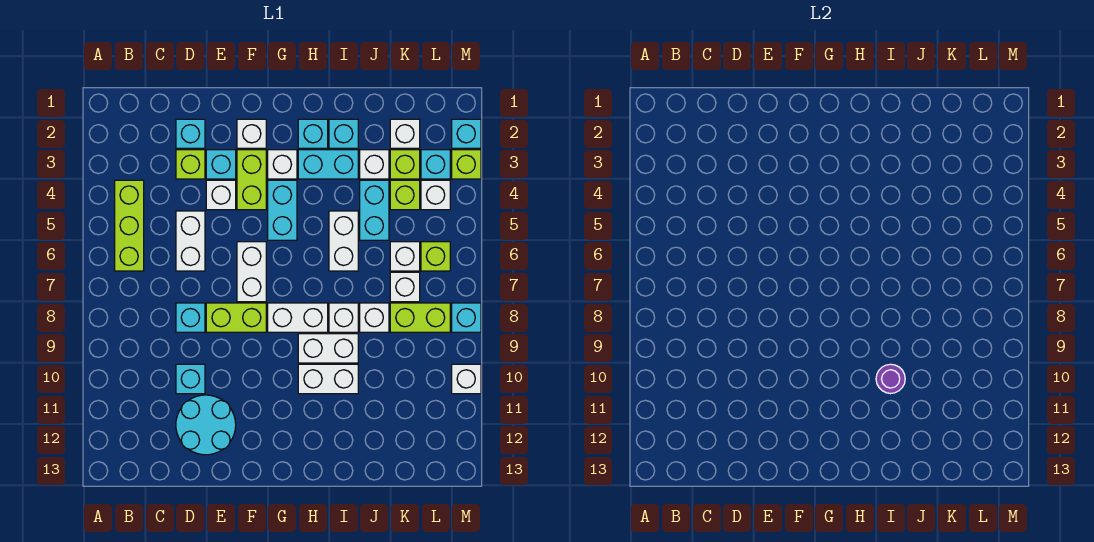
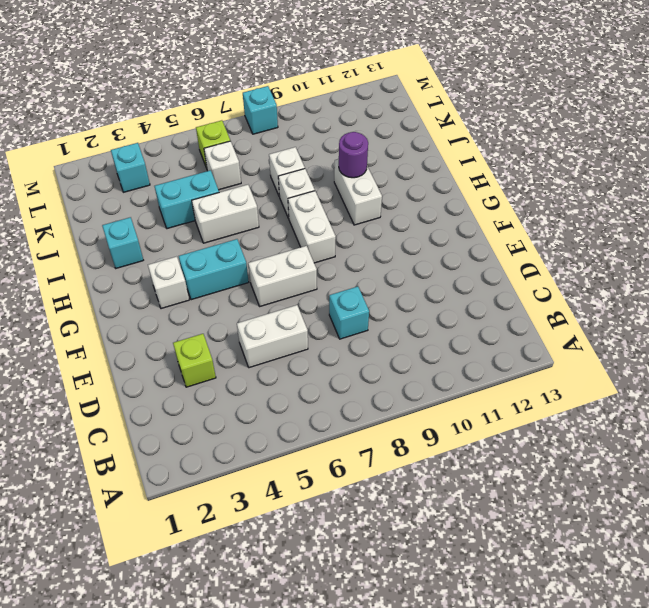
none -> lime brick B4:B6 level 1
none -> cyan brick D2 level 1
none -> cyan brick D10 level 1
none -> cyan round brick D11:E12 level 1

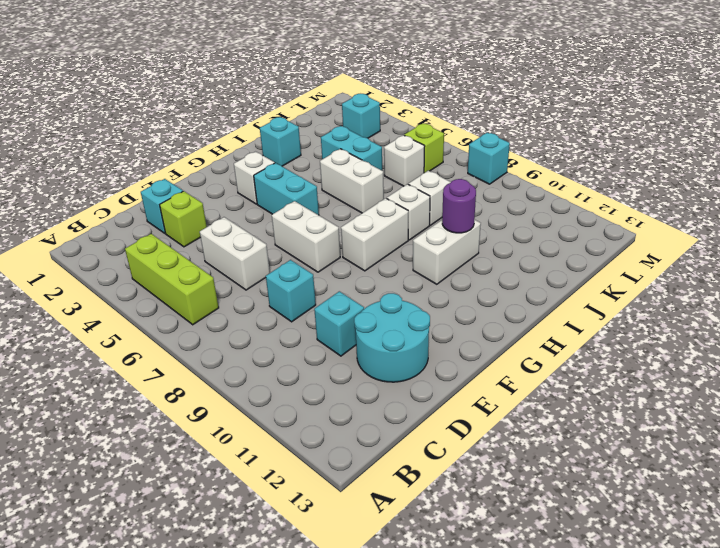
none -> cyan brick E3 level 1
none -> white brick E4 level 1
none -> lime brick E8:F8 level 1
none -> white brick F2 level 1

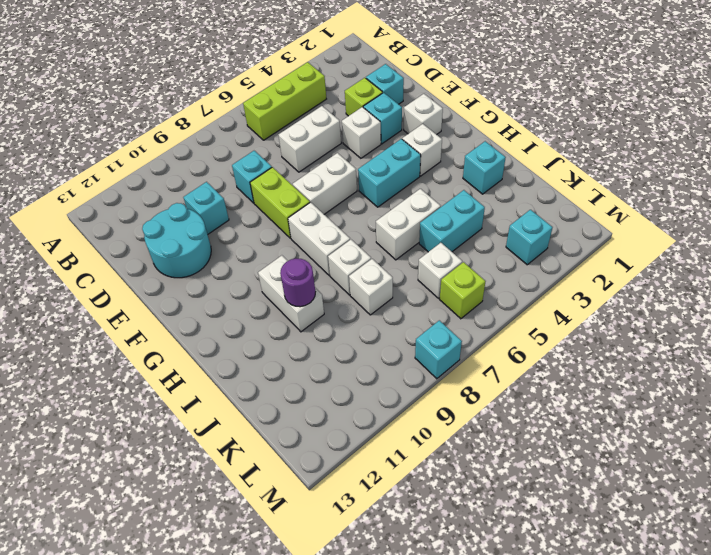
none -> lime brick F3:F4 level 1
none -> cyan brick H2 level 1
none -> cyan brick H3:I3 level 1
none -> white brick H9:I9 level 1

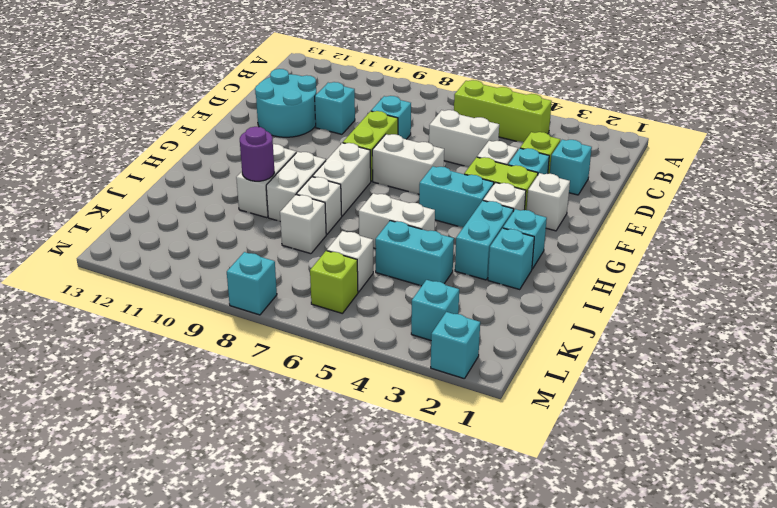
none -> white brick J3 level 1
none -> white brick K2 level 1
none -> lime brick K3 level 1
none -> lime brick K4 level 1

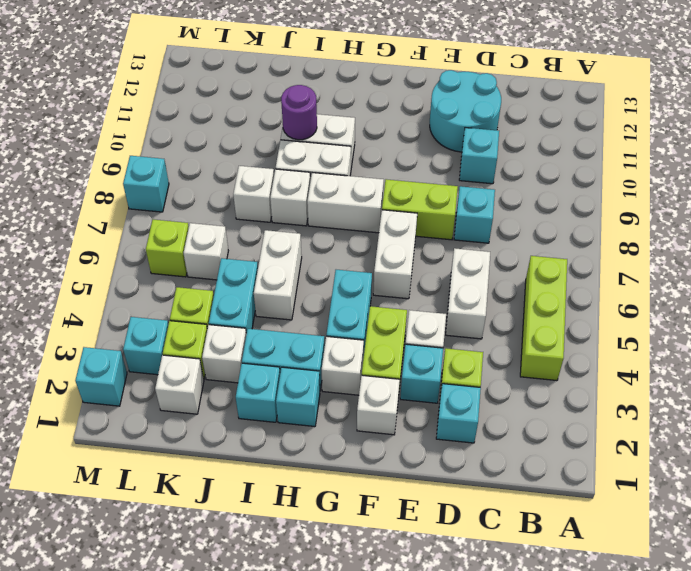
none -> white brick K7 level 1
none -> lime brick K8:L8 level 1
none -> white brick L4 level 1
none -> lime brick M3 level 1

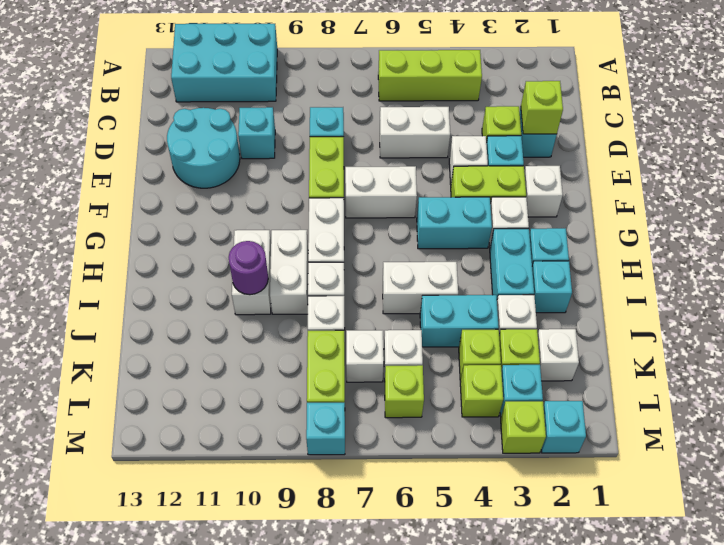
cyan brick A10:B12 level 1 -> none
lime brick D2 level 2 -> none
lime brick L4 level 1 -> white brick L4 level 1
none -> white brick M10 level 1

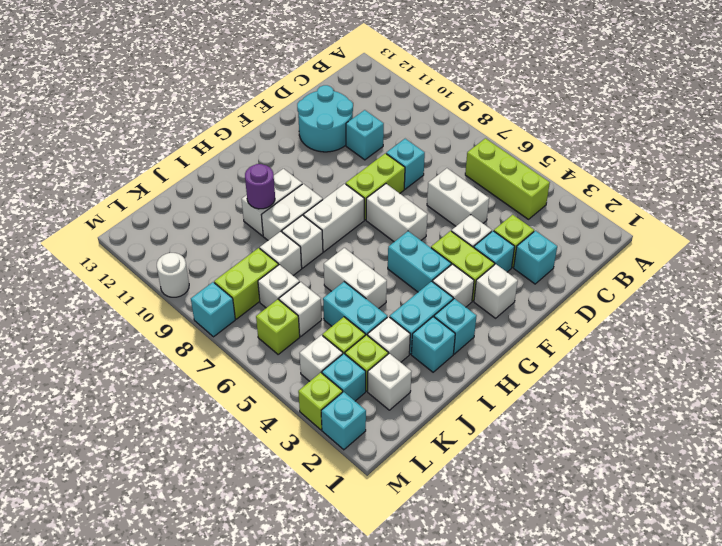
white round brick M10 level 1 -> white brick M10 level 1

